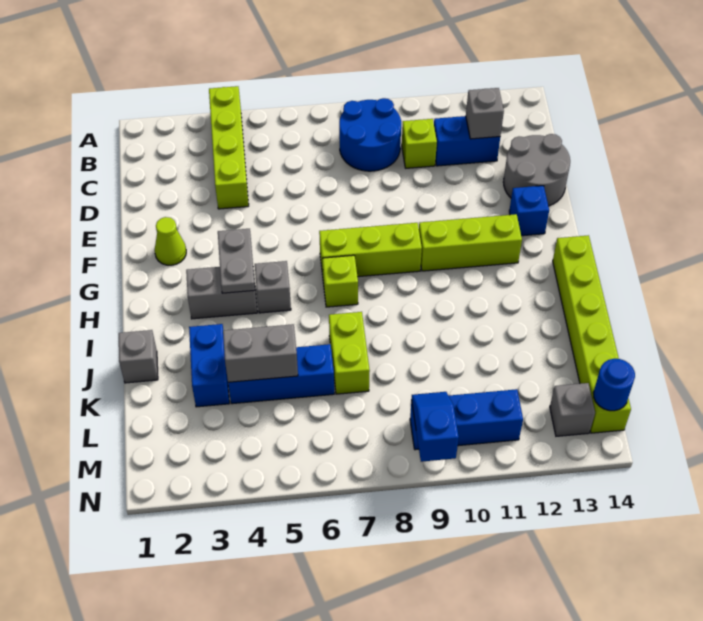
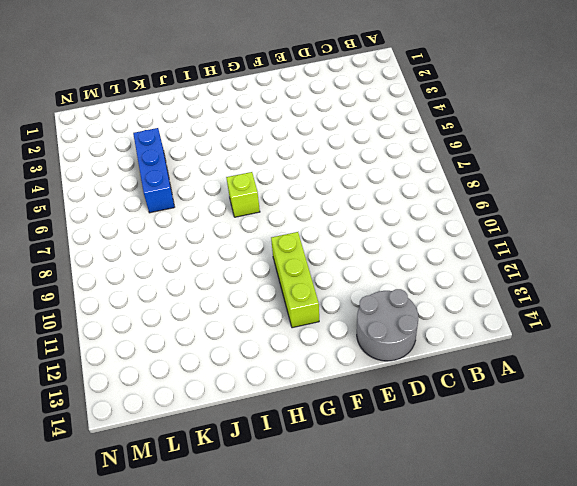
none -> lime brick A4:D4 level 1
none -> blue round brick B8:C9 level 1
none -> lime brick C10 level 1

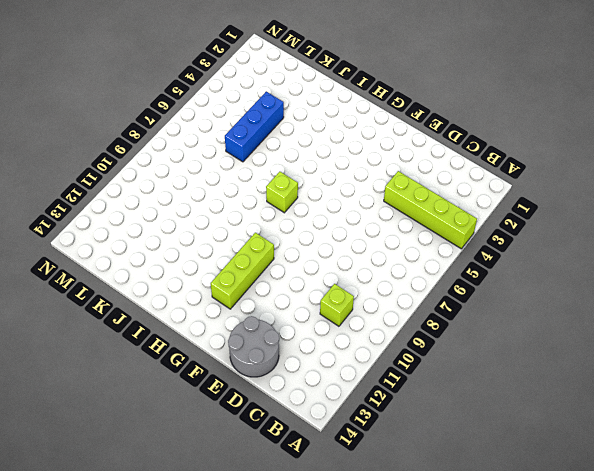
none -> blue round brick B8:C9 level 1
none -> blue brick C11:C12 level 1
none -> lime cone F2 level 1

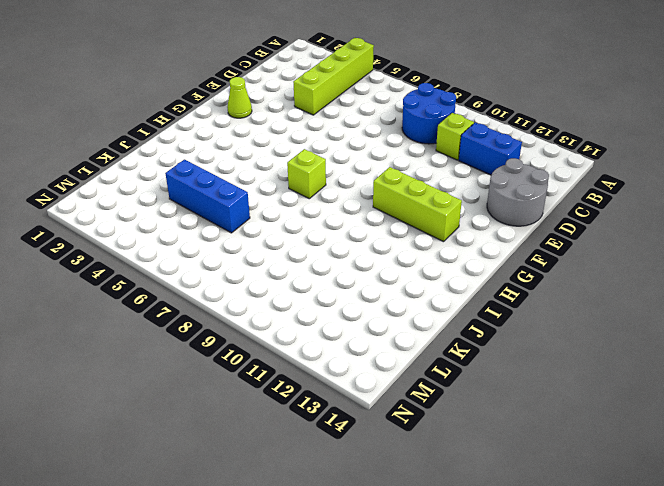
none -> blue brick F13 level 1
none -> lime brick G7:G9 level 1
none -> grey brick H3:H4 level 1

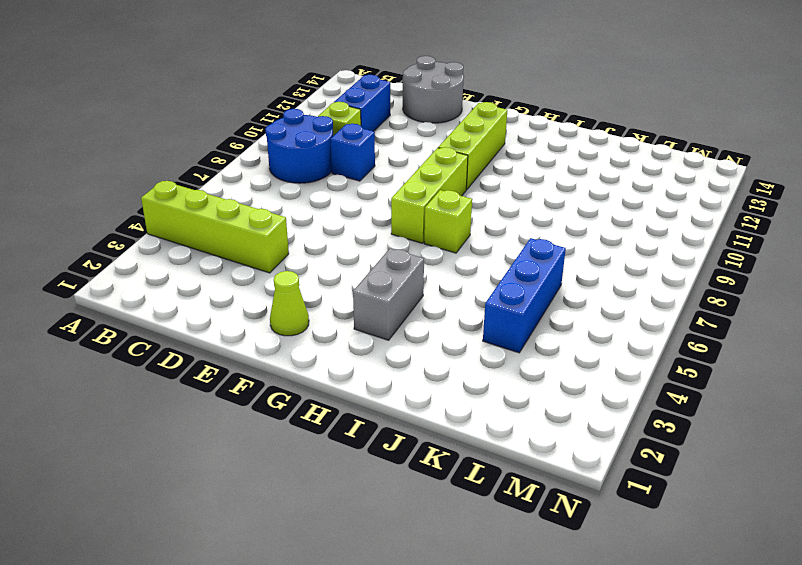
blue brick D9 level 1 -> blue brick F13 level 1
none -> grey brick H5 level 1
none -> lime brick H14:M14 level 1
none -> grey brick J1 level 1

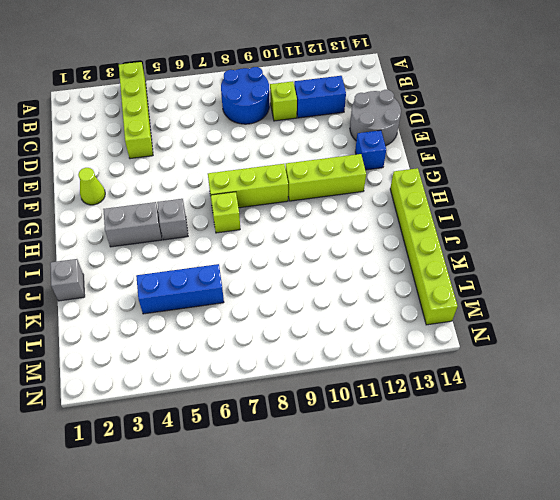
none -> blue brick J3:K3 level 1
none -> lime brick J7:K7 level 1
none -> blue brick M9:M11 level 1

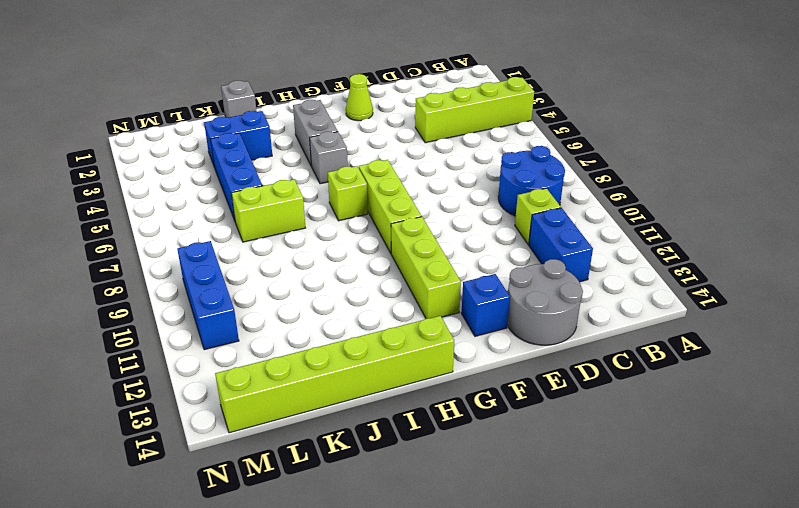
none -> grey brick M13 level 1
none -> grey brick C12 level 2
none -> grey plate G4:H4 level 2

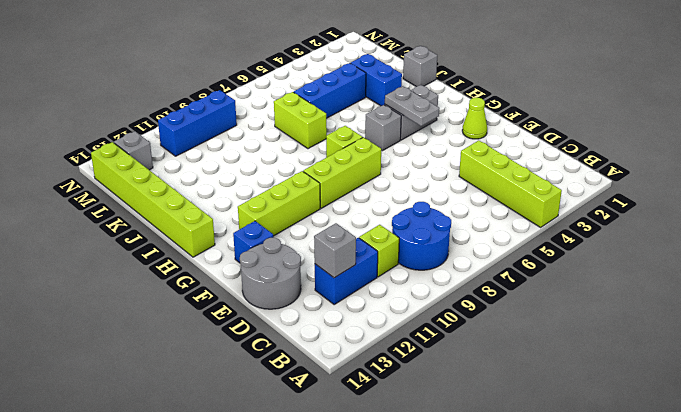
none -> grey brick K4:K5 level 2
none -> blue slope M9:N9 level 2 top N
none -> blue round brick M14 level 2

